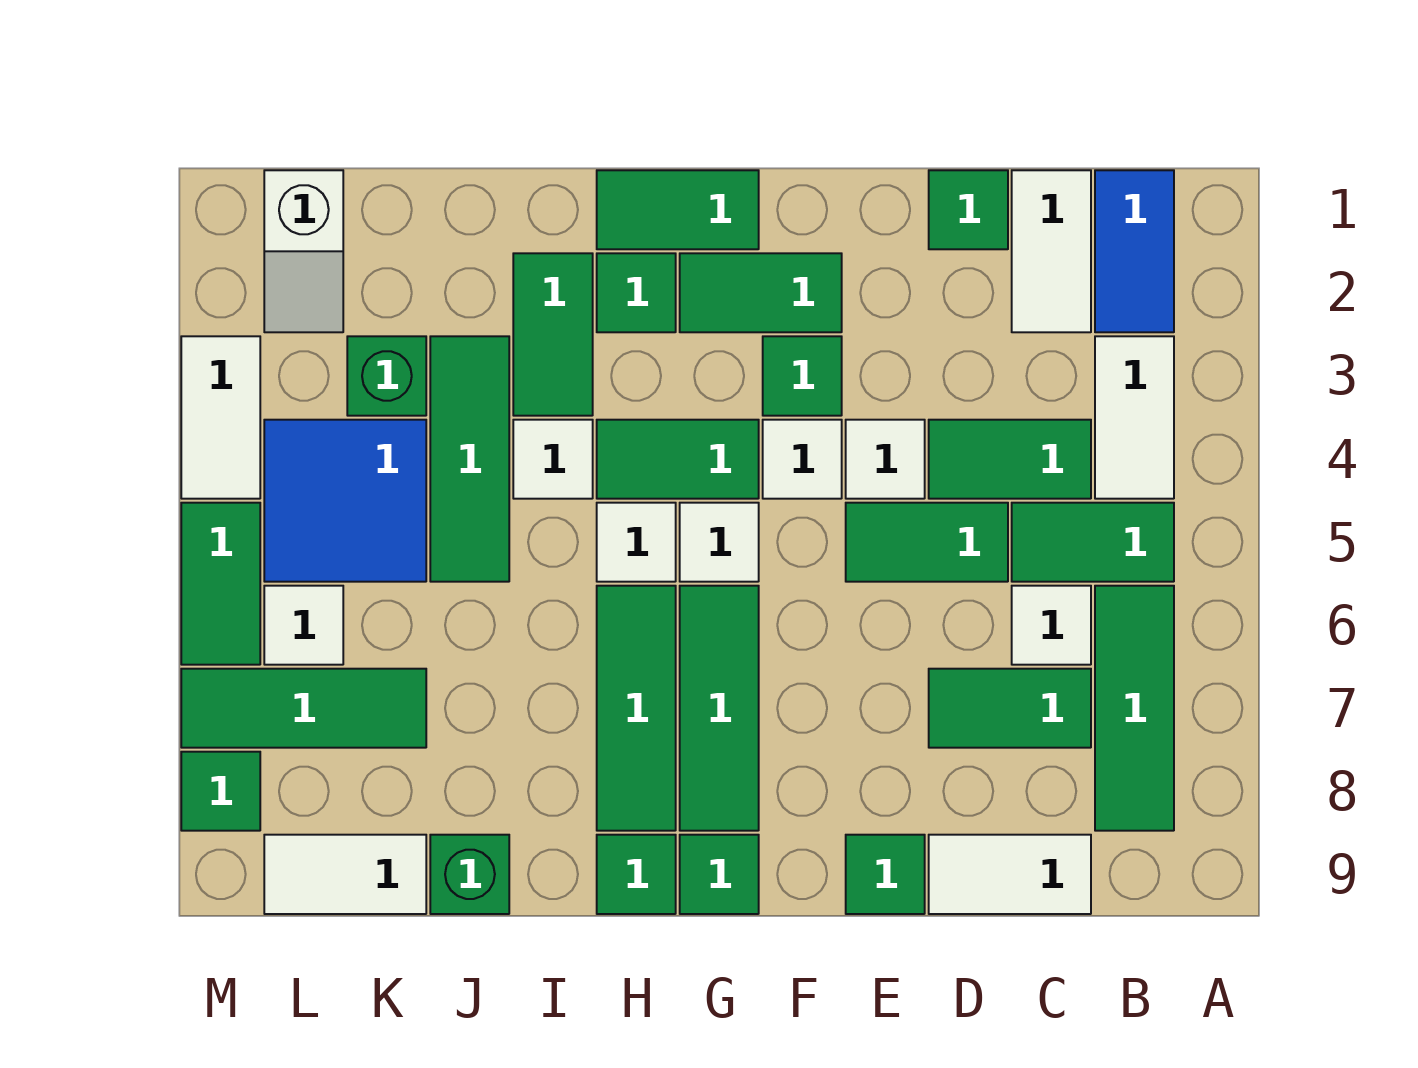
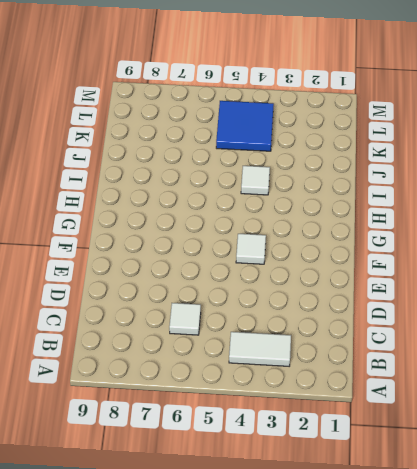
none -> blue tile B1:B2 level 1
none -> green tile B5:C5 level 1
none -> green tile B6:B8 level 1
none -> white tile C1:C2 level 1

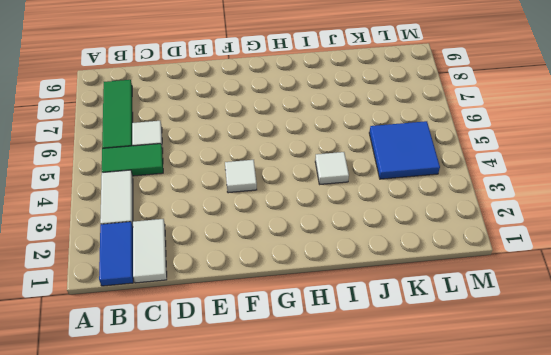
none -> green tile C4:D4 level 1
none -> green tile C7:D7 level 1
none -> white tile C9:D9 level 1
none -> green tile D1 level 1

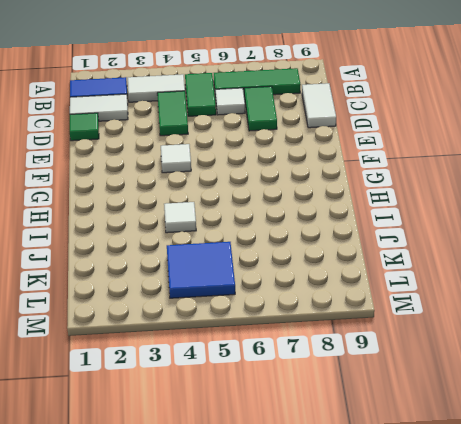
none -> green tile D5:E5 level 1
none -> white tile E4 level 1
none -> green tile E9 level 1
none -> green tile F2:G2 level 1

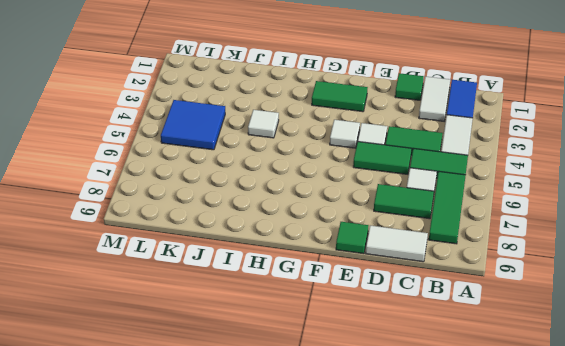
none -> green tile F3 level 1
none -> green tile G1:H1 level 1
none -> green tile G4:H4 level 1
none -> white tile G5 level 1

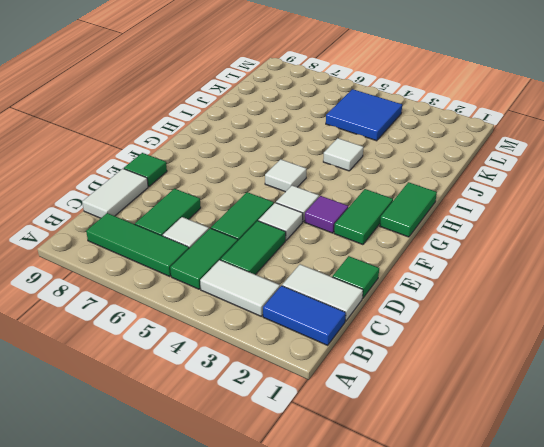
purple tile F3 level 1 -> green tile F3 level 1
none -> green tile G4:H4 level 1
none -> green tile G6:G8 level 1
none -> green tile G9 level 1
none -> green tile H2 level 1

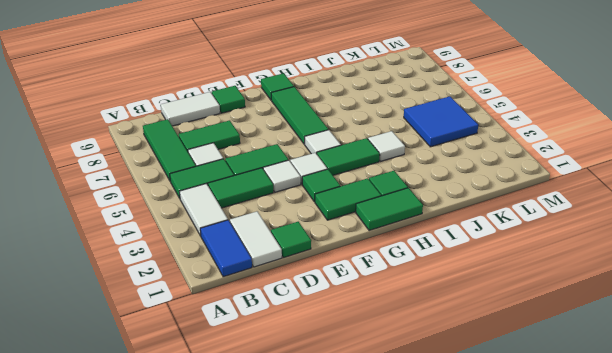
none -> white tile H5 level 1
none -> green tile H6:H8 level 1
none -> green tile H9 level 1
none -> green tile I2:I3 level 1

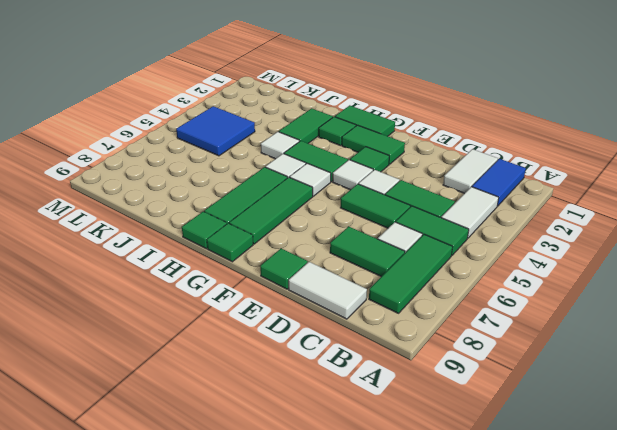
none -> green tile D1 level 1
none -> green tile J3:J5 level 1
none -> green brick J9 level 1
none -> green brick K3 level 1

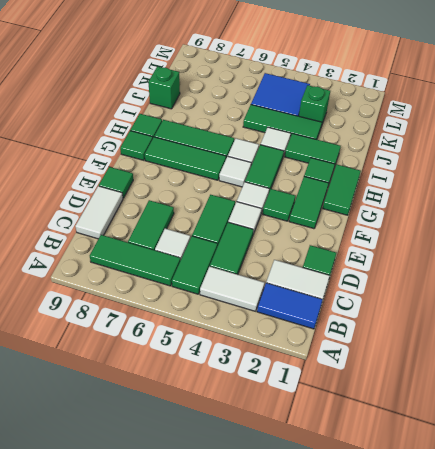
none -> green tile K7:M7 level 1
none -> white tile K9:L9 level 1
none -> white slope L1:L2 level 1 top 1
none -> white tile L6 level 1

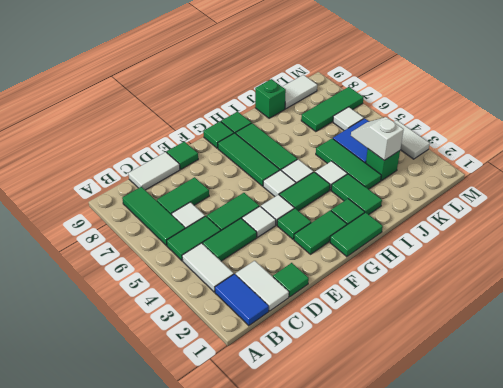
white slope K3:K4 level 2 top 3 -> white slope L1:L2 level 1 top 1
none -> green tile M5:M6 level 1
none -> green tile M8 level 1

